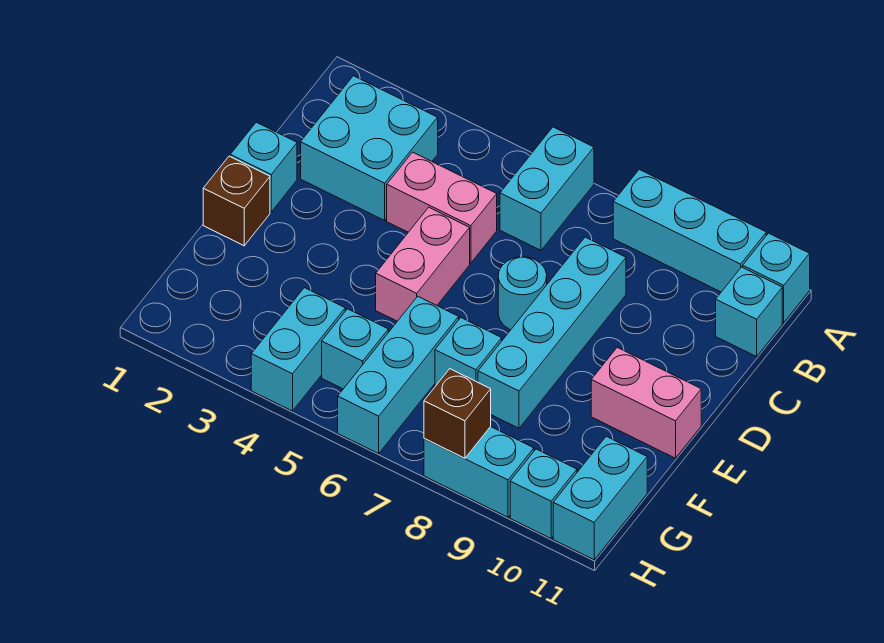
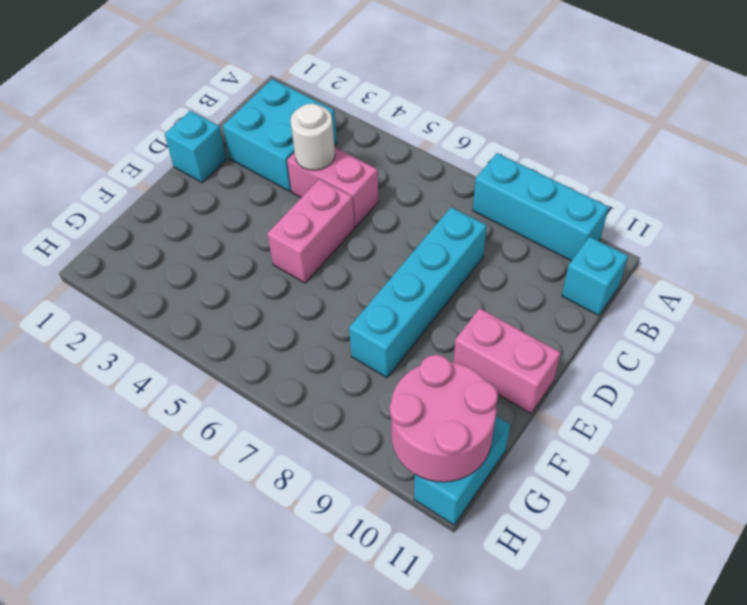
white round brick C4 level 2 -> none
pink round brick G10:H11 level 2 -> none
none -> cyan brick A6:B6 level 1
none -> cyan brick A11 level 1
none -> cyan round brick D7 level 1

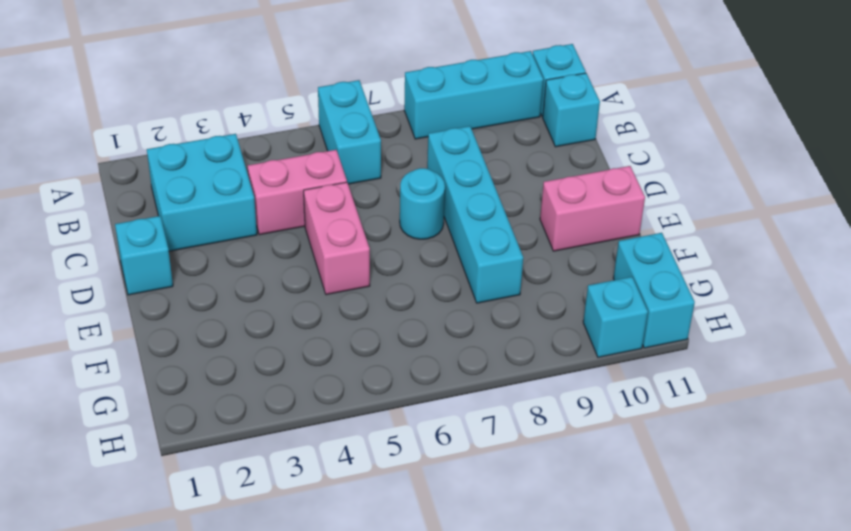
none -> brown brick E1 level 1
none -> cyan brick F6:H6 level 1
none -> cyan brick F7 level 1

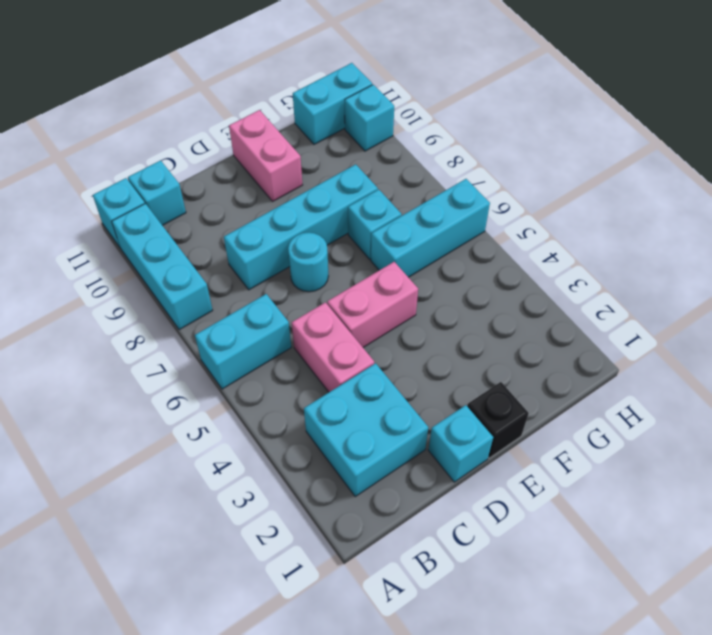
black brick E1 level 1 -> brown brick E1 level 1
none -> cyan brick G4:H4 level 1
none -> cyan brick G5 level 1
none -> cyan brick H8:H9 level 1

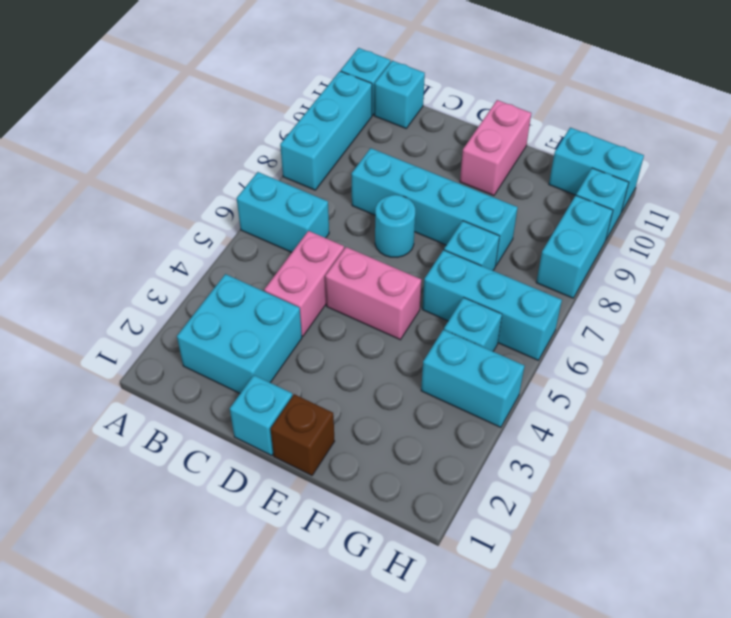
none -> brown brick H8 level 2

